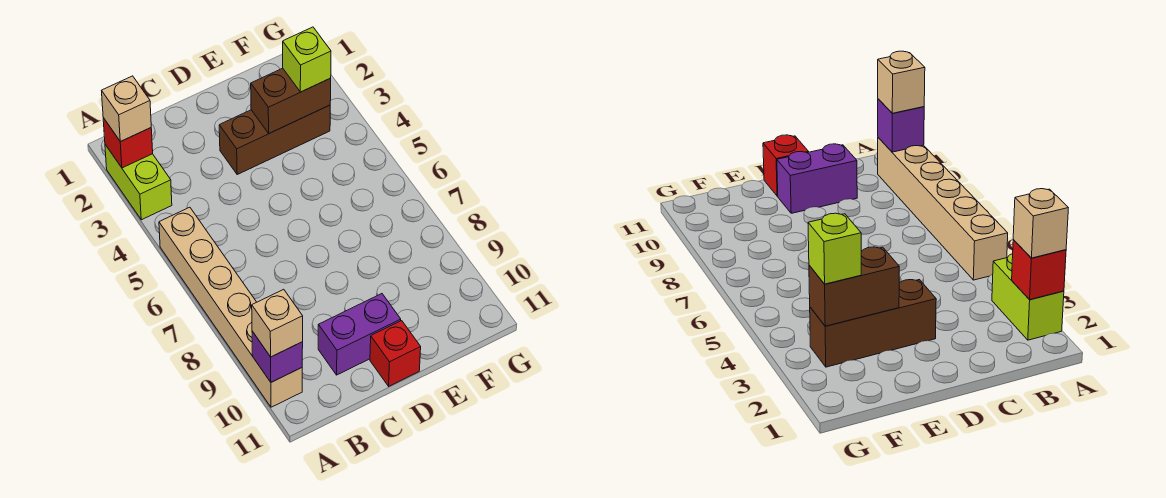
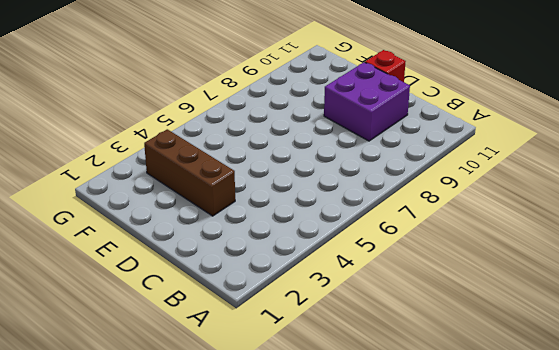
purple brick C9:D10 level 1 -> purple brick C10:D10 level 1
none -> lime brick A2:A3 level 1
none -> tan brick A5:A10 level 1

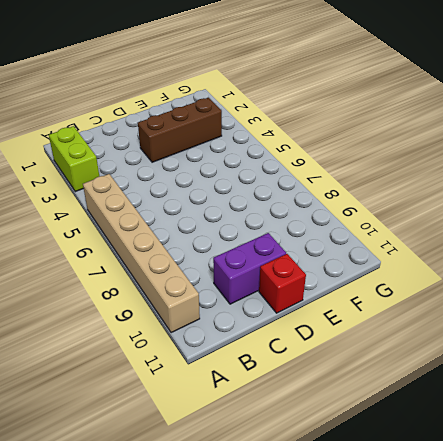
none -> red brick A2 level 2
none -> purple brick A10 level 2

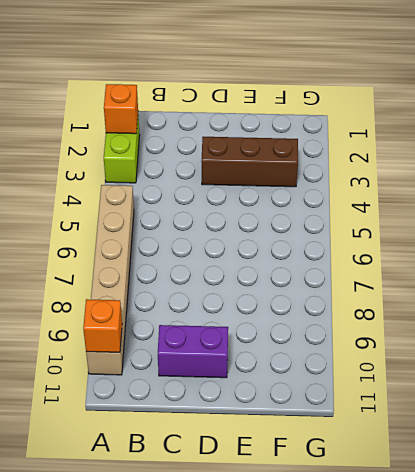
orange brick A2 level 2 -> red brick A2 level 2
orange brick A10 level 2 -> purple brick A10 level 2
none -> red brick D11 level 1
none -> brown brick E3:F3 level 2

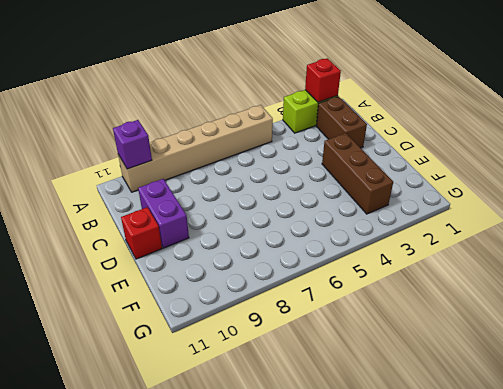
brown brick B2:C2 level 1 -> brown brick E3:F3 level 2
none -> tan brick A2 level 3
none -> tan brick A10 level 3

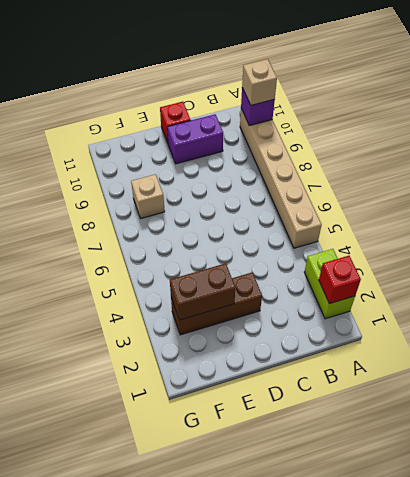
tan brick F8 level 1 -> tan brick A2 level 3
none -> lime brick F3 level 3

